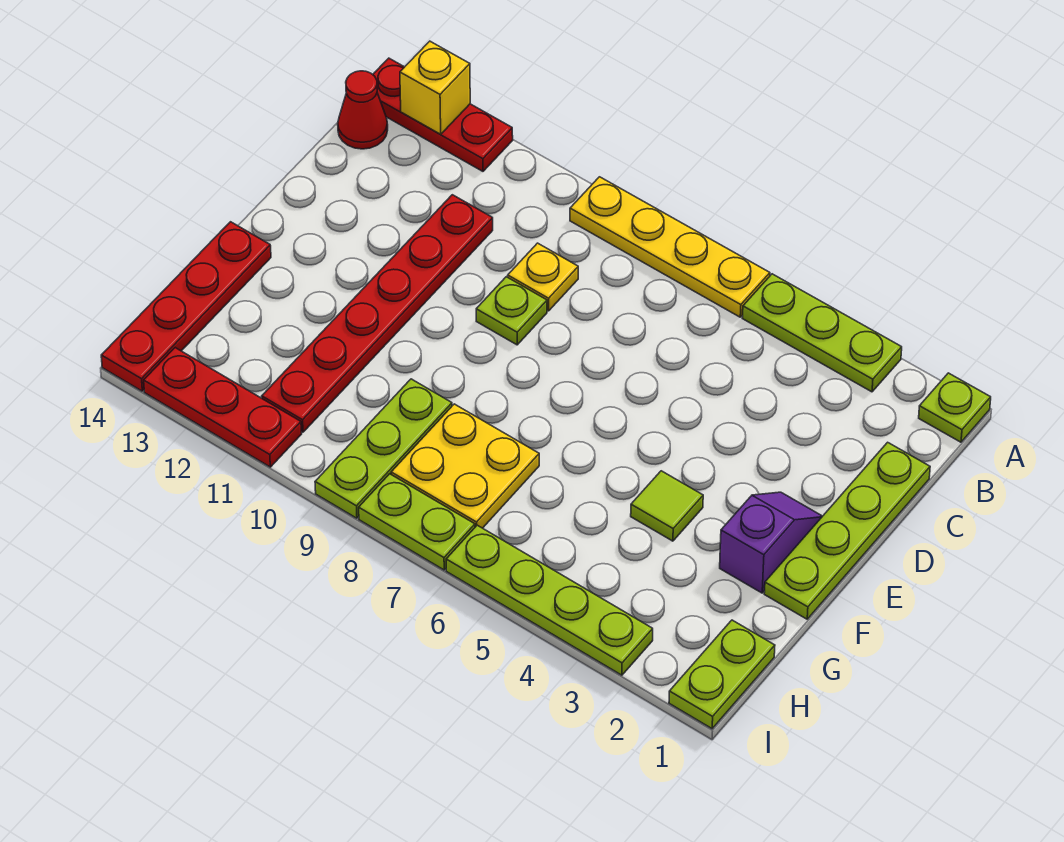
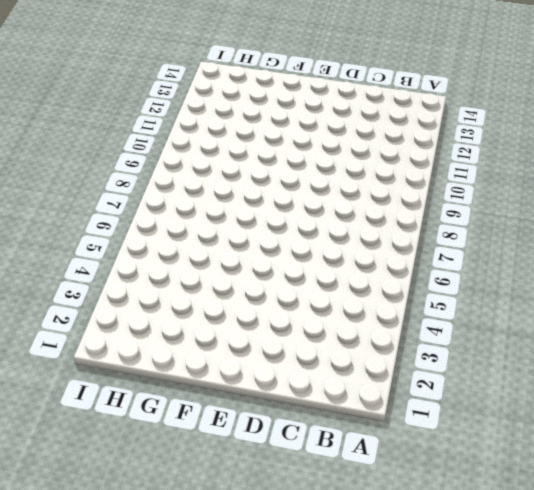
none -> lime plate A1 level 1
none -> lime plate A3:A5 level 1
none -> yellow plate A6:A9 level 1

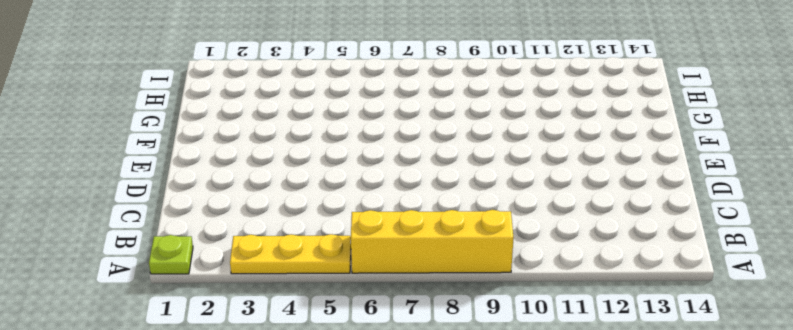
yellow plate A3:A5 level 1 -> lime plate A3:A5 level 1
yellow brick A6:A9 level 1 -> yellow plate A6:A9 level 1
none -> red plate A12:A14 level 1
none -> red cone B14 level 1
none -> lime plate C1:F1 level 1

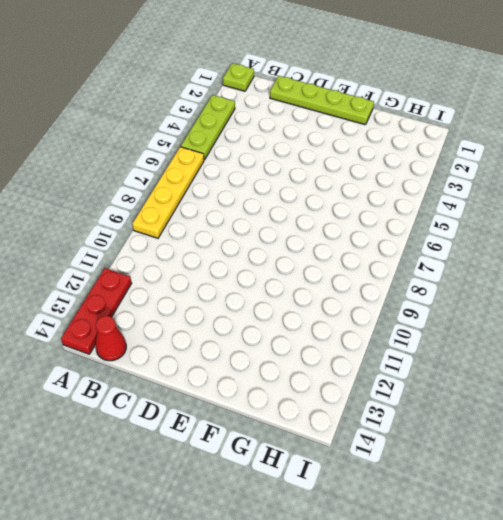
none -> yellow plate C9 level 1
none -> red plate C11:H11 level 1
none -> lime plate D9 level 1

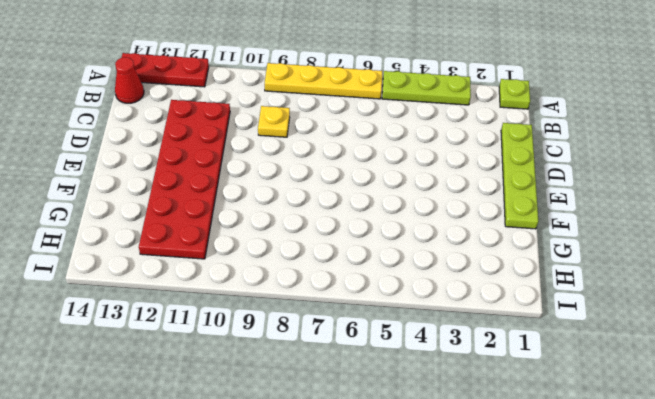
red plate C11:H12 level 1 -> red plate C11:H11 level 1
none -> lime plate D9 level 1
none -> purple slope E2:F2 level 1 top F
none -> lime tile F4 level 1

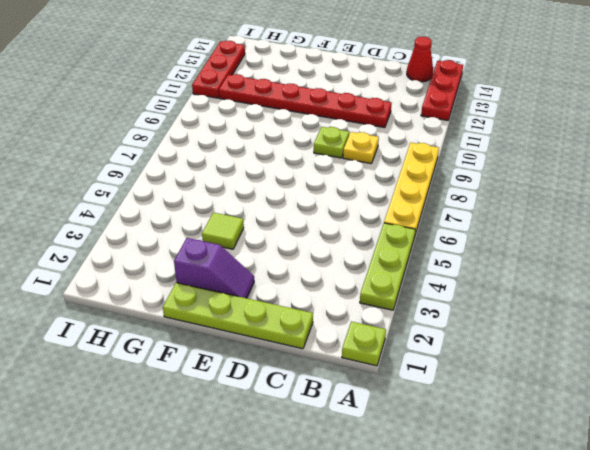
none -> red plate F14:I14 level 1
none -> yellow plate G7:H8 level 1
none -> lime plate G9:I9 level 1

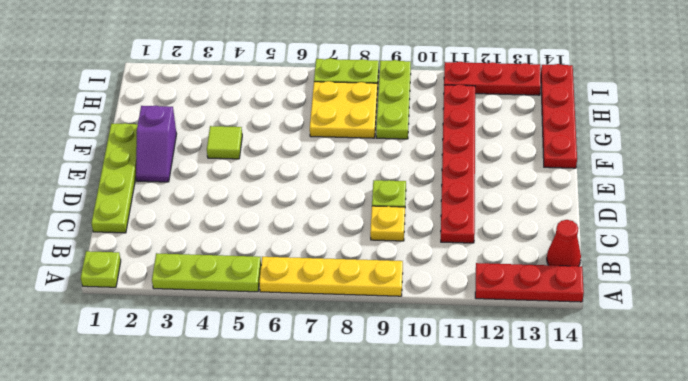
none -> lime plate H1:I1 level 1
none -> lime plate I3:I6 level 1
none -> yellow brick A13 level 2

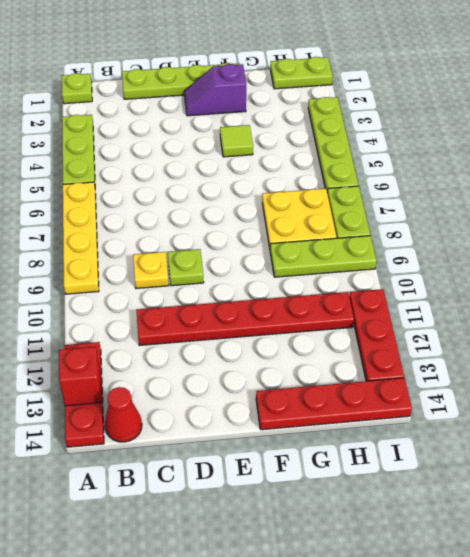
red brick A13 level 2 -> yellow brick A13 level 2

